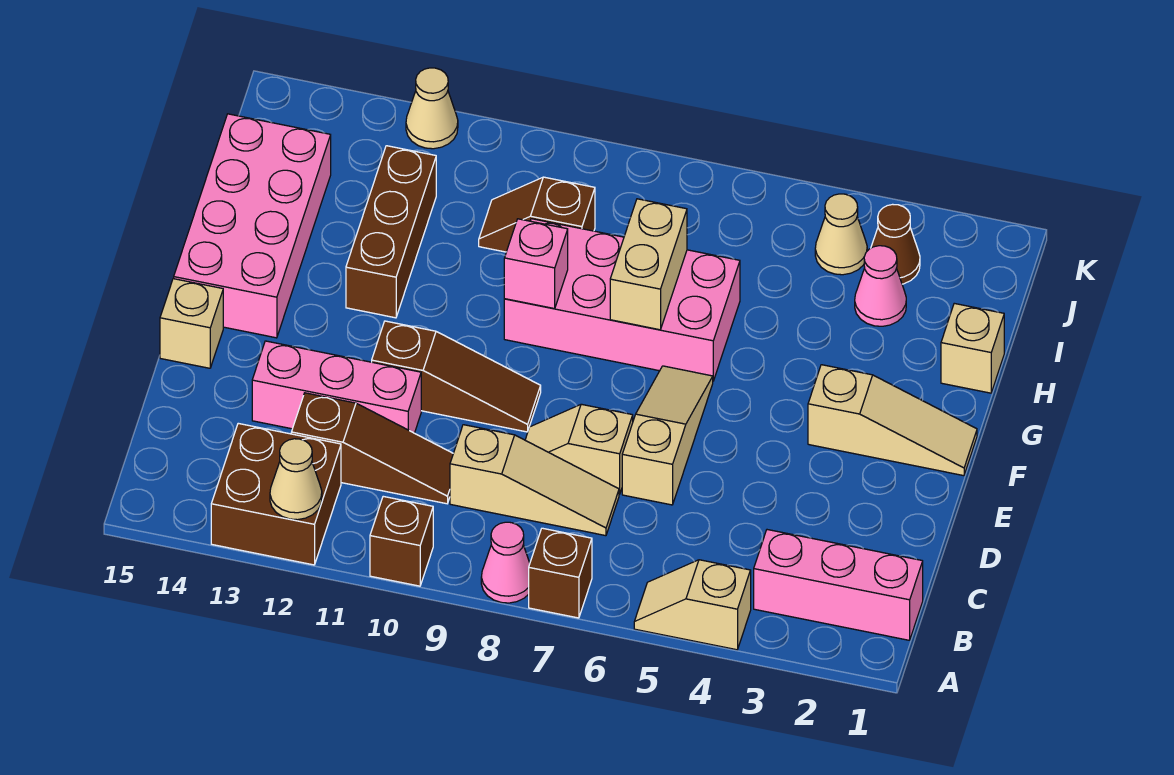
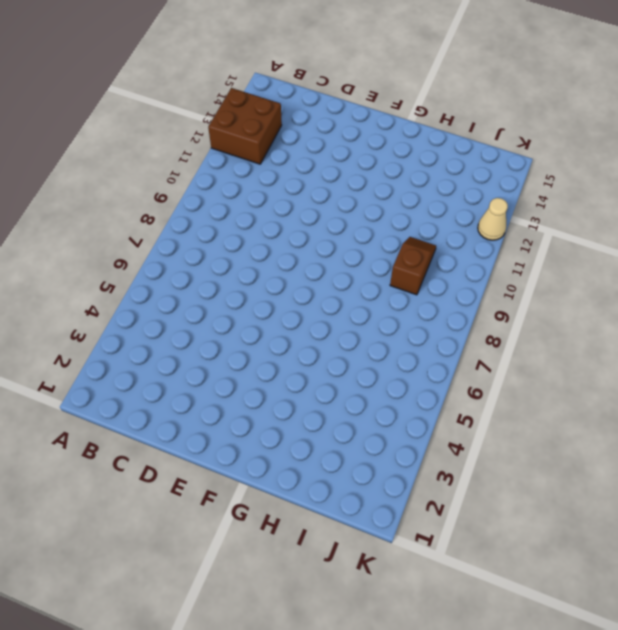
none -> tan slope A4:A5 level 1 top 4
none -> brown brick A7 level 1
none -> pink cone A8 level 1

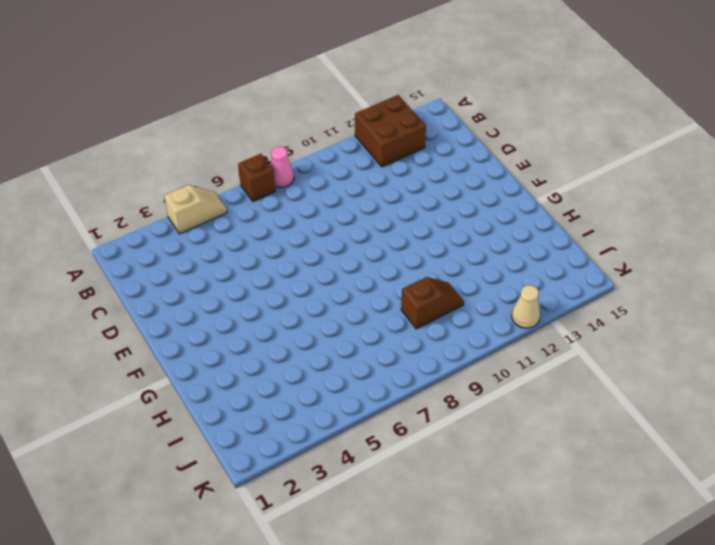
none -> brown brick A10 level 1
none -> pink brick B1:B3 level 1
none -> tan slope C7:C9 level 1 top 9

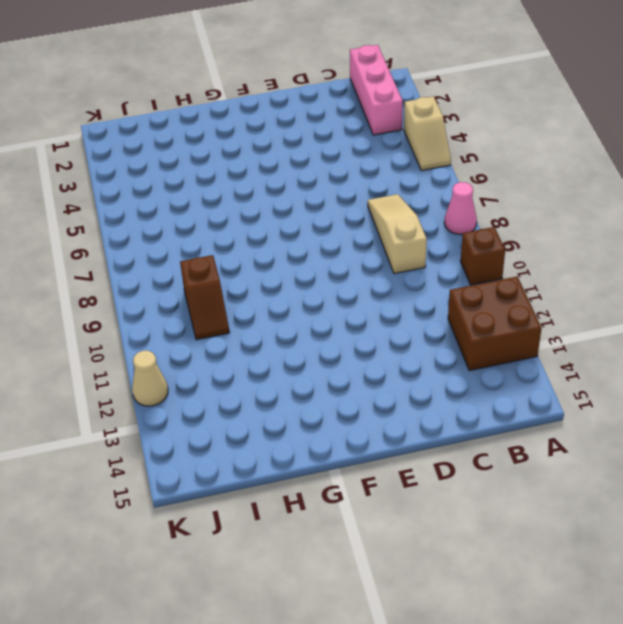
none -> brown brick A7 level 1
none -> brown slope C10:C12 level 1 top 12
none -> tan slope D6:F6 level 1 top D

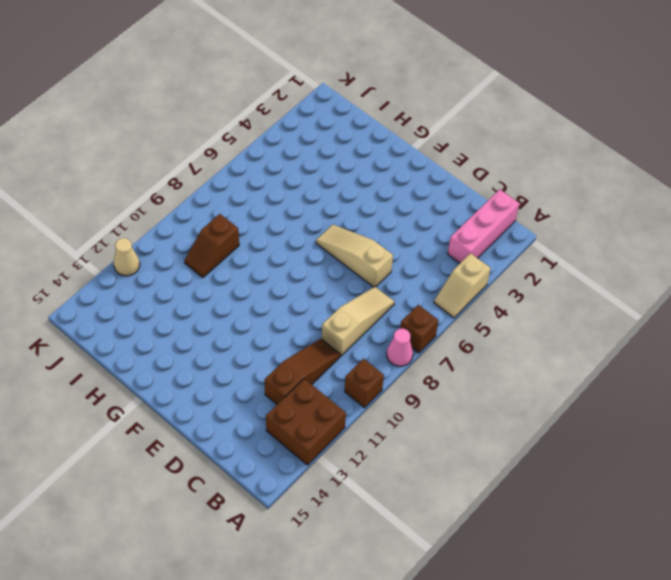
none -> tan slope D7:D8 level 1 top 7
none -> pink brick D11:D13 level 1
none -> brown slope E9:E11 level 1 top 11

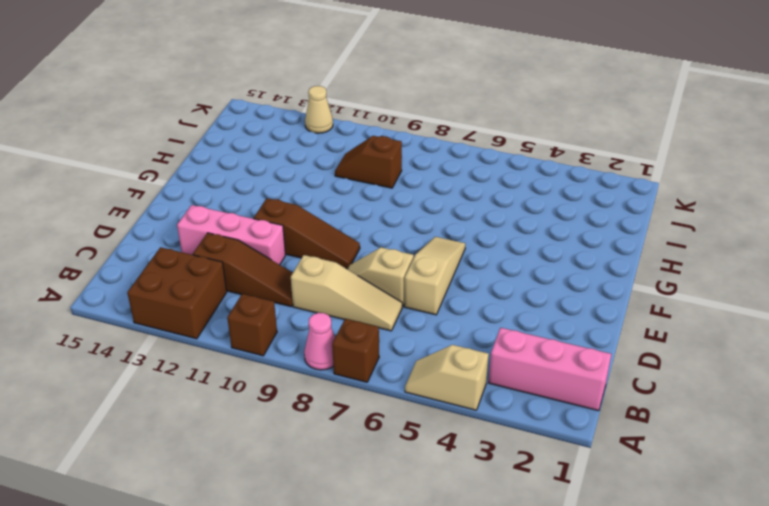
none -> tan brick E15 level 1
none -> tan slope F1:F3 level 1 top 3
none -> pink brick F14:I15 level 1

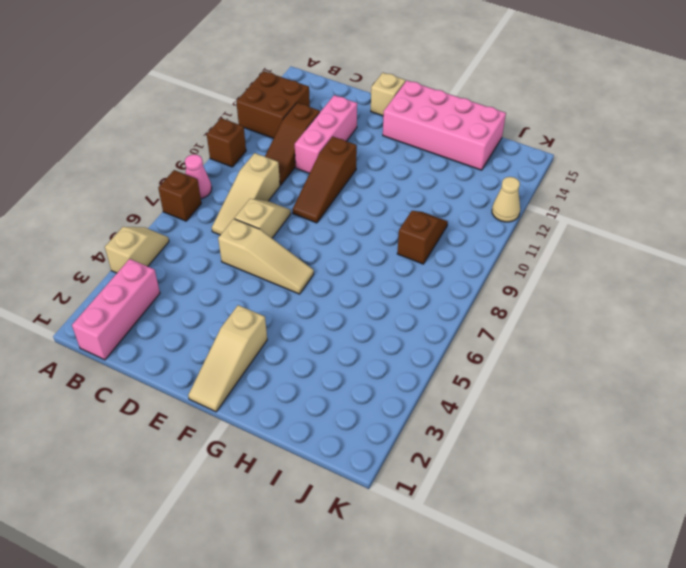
none -> pink brick G6:H9 level 1
none -> brown brick G12:I12 level 1
none -> tan brick H1 level 1

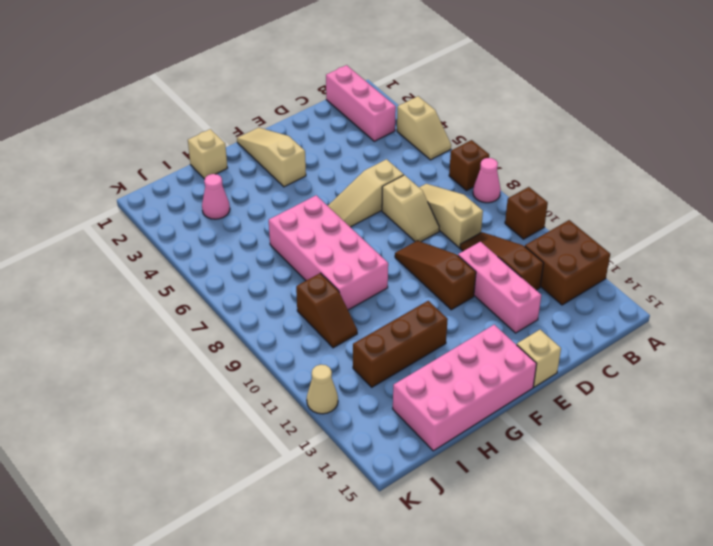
none -> brown cone J3 level 1
none -> tan cone J4 level 1
none -> tan cone A12 level 2

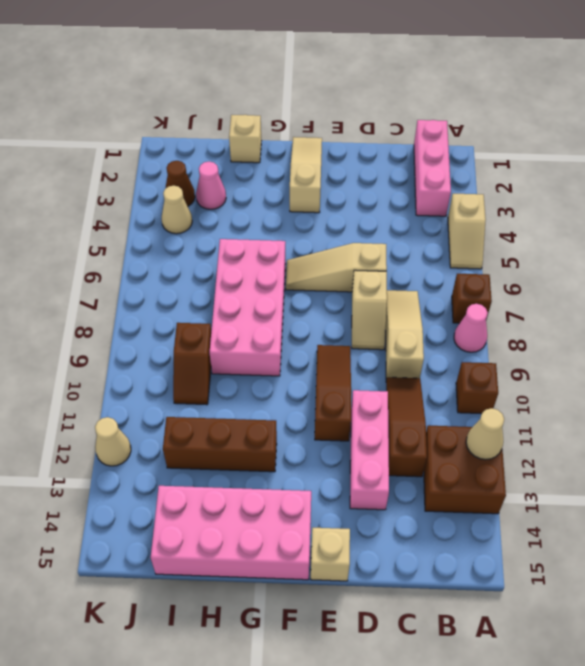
none -> tan brick G7:H7 level 2
none -> pink brick G9 level 2

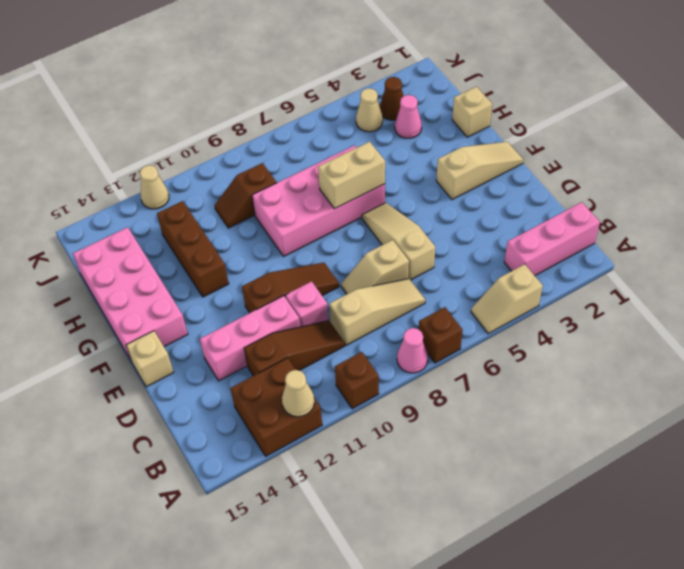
pink brick D10 level 1 -> pink brick G9 level 2
tan brick G6:G7 level 2 -> tan brick G7:H7 level 2

